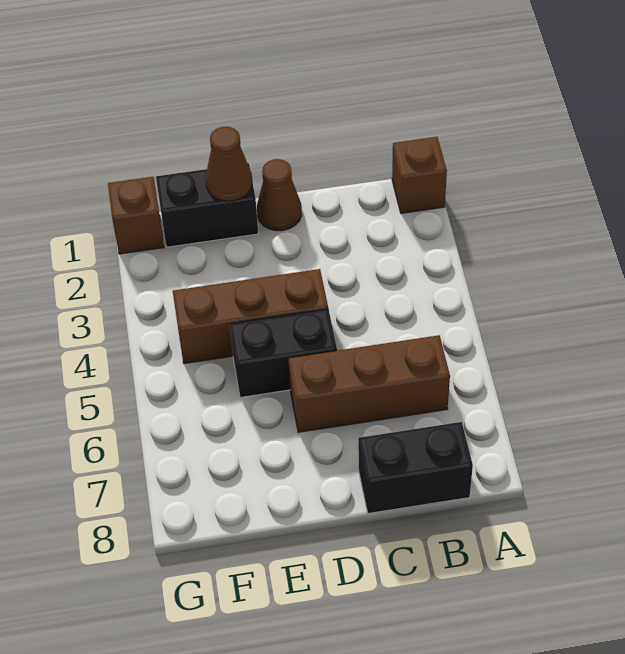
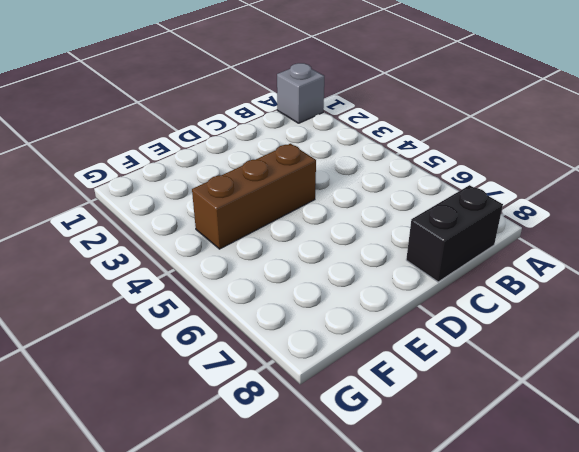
grey brick A1 level 1 -> brown brick A1 level 1
none -> brown brick B6:D6 level 1
none -> brown cone D1 level 1

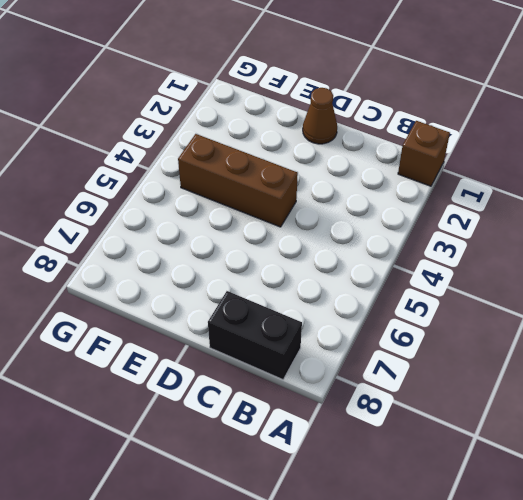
none -> brown brick B6:D6 level 1
none -> black brick D5:E5 level 1

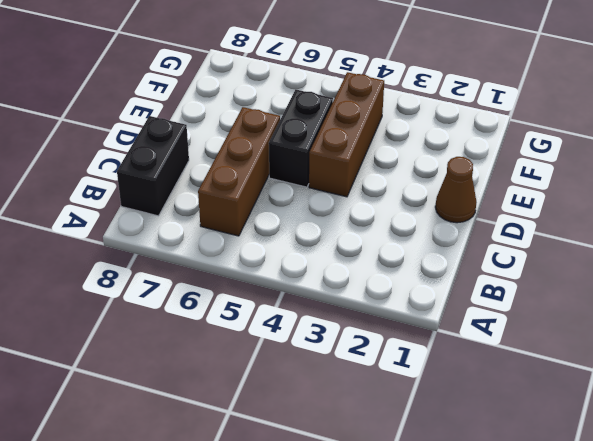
none -> brown brick A1 level 1
none -> black brick E1:F1 level 1

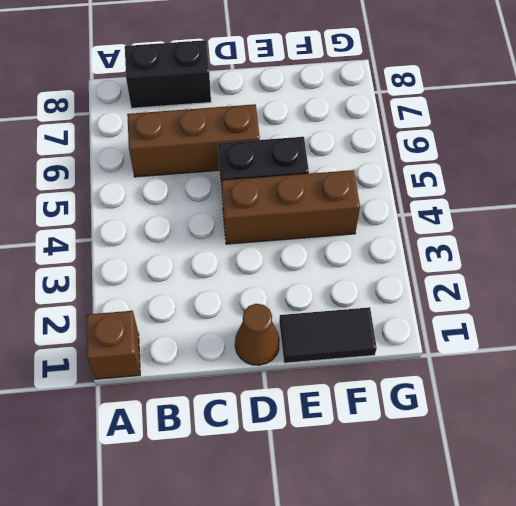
black tile E1:F1 level 1 -> black brick E1:F1 level 1
none -> brown brick G1 level 1
none -> brown cone E1 level 2

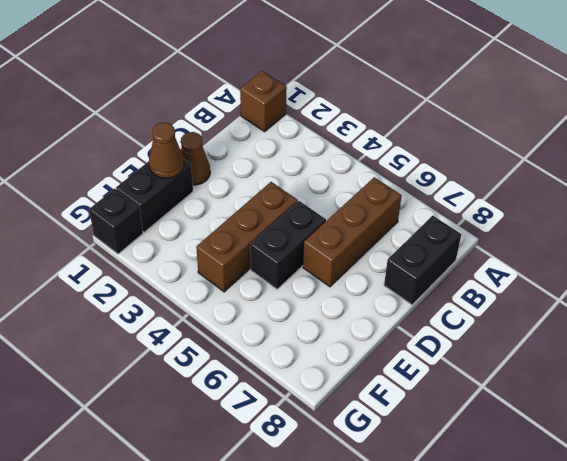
black brick G1 level 1 -> brown brick G1 level 1

